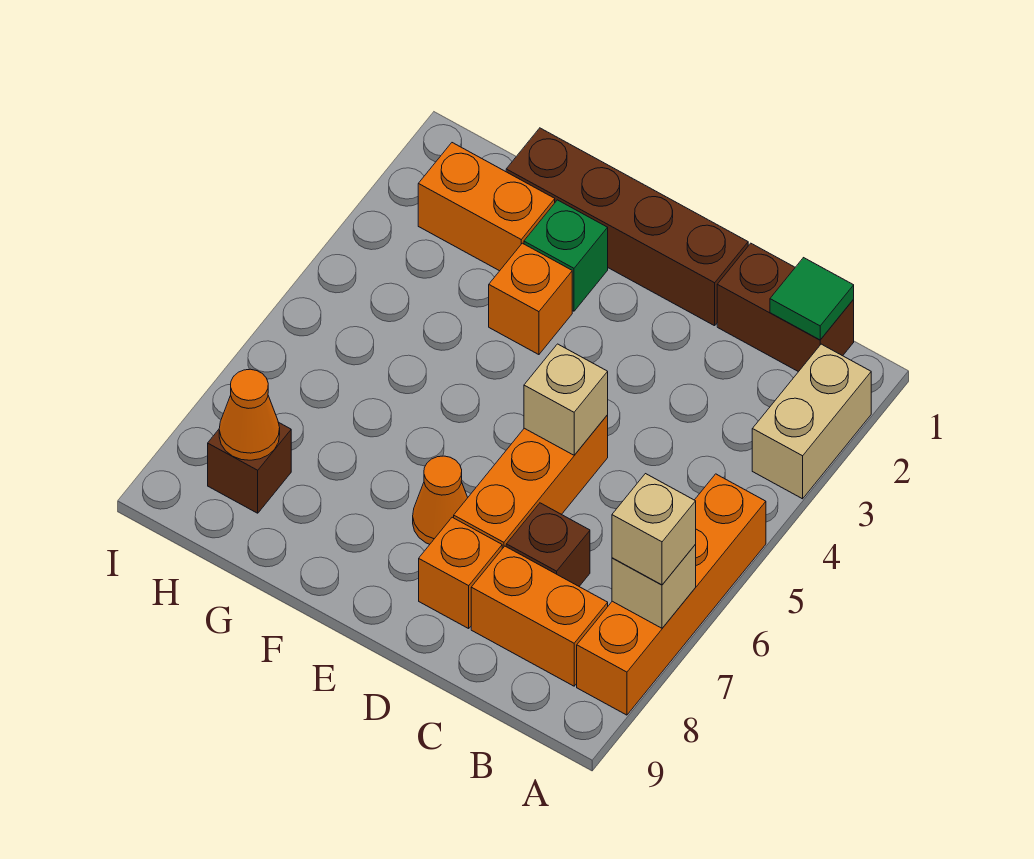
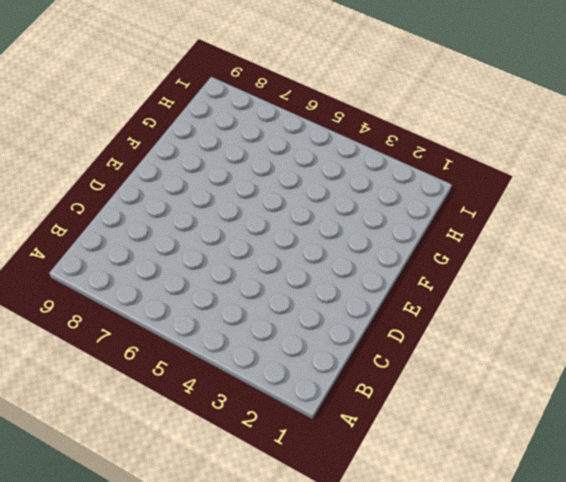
none -> tan brick A2:A3 level 1
none -> orange brick A5:A8 level 1
none -> brown brick B1:C1 level 1

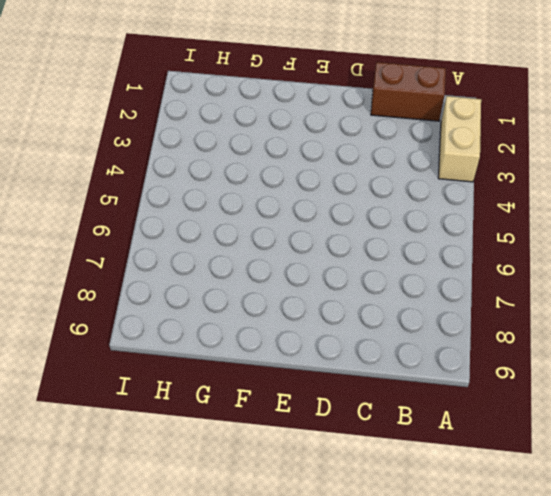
none -> orange brick A5:A8 level 1
none -> orange brick B8:C8 level 1
none -> brown brick C7 level 1

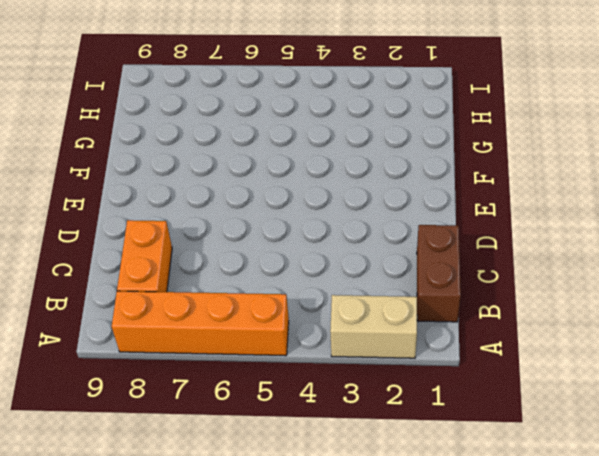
none -> brown brick C7 level 1
none -> brown brick D1:G1 level 1
none -> orange brick D5:D7 level 1

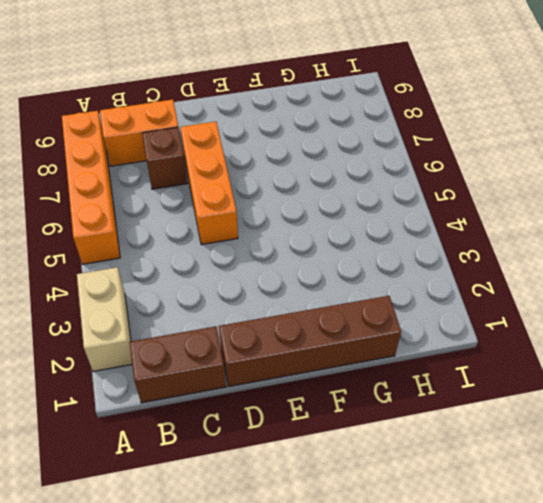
none -> orange brick D8 level 1
none -> orange cone E7 level 1
none -> green brick F2 level 1

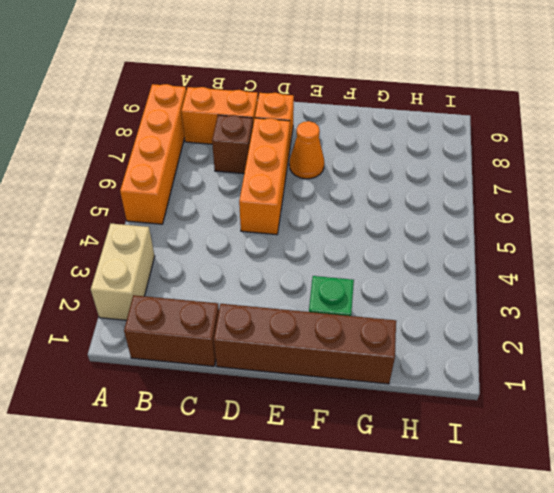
none -> orange brick F3 level 1
none -> orange brick G2:H2 level 1
none -> brown brick H8 level 1

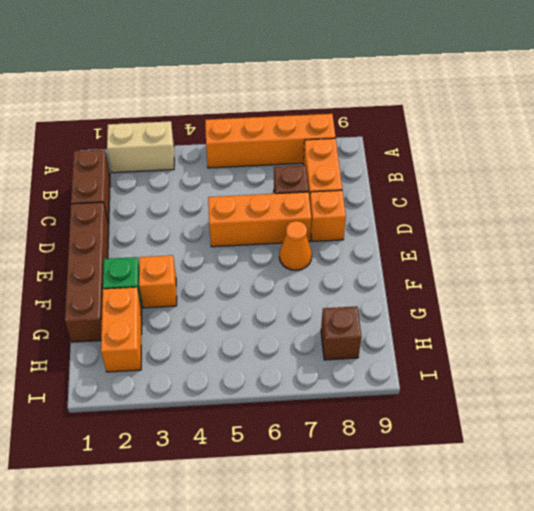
none -> tan brick A7 level 2
none -> green tile B1 level 2
none -> tan brick D5 level 2

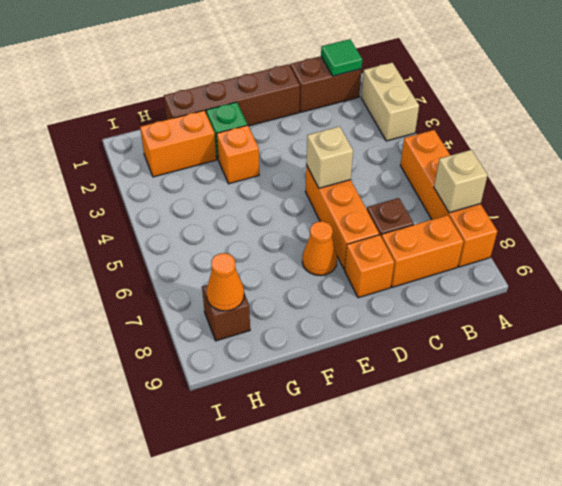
none -> tan brick A7 level 3

